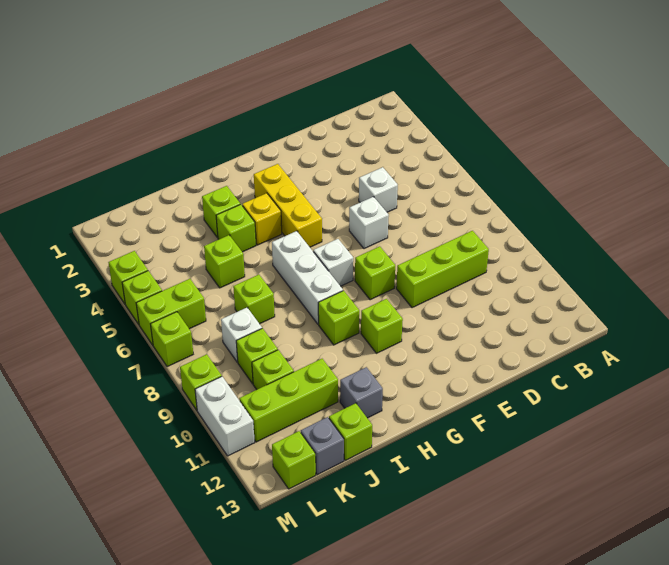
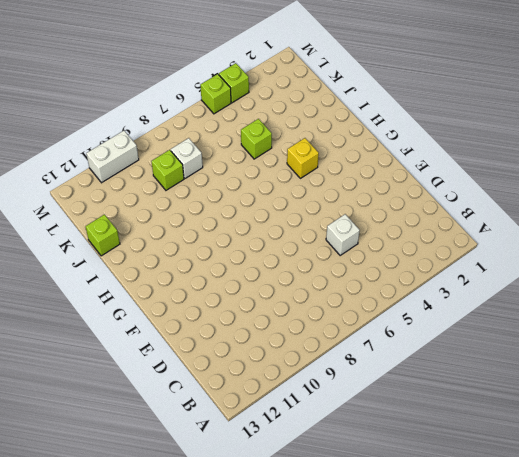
none -> lime brick C9:E9 level 1
none -> white brick E6 level 1
none -> lime brick F8 level 1

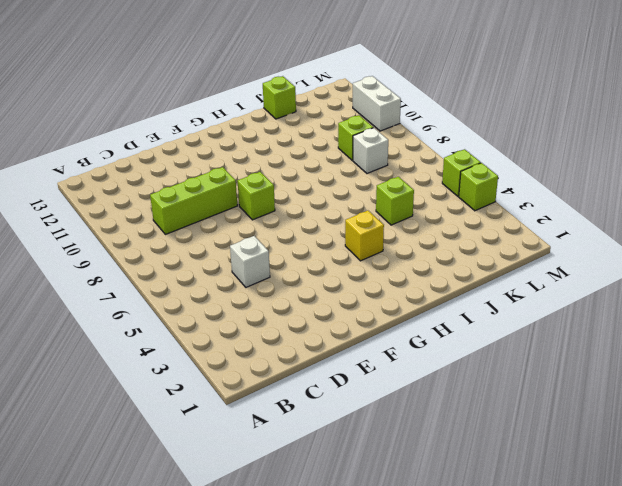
none -> white brick E6 level 1
none -> yellow brick G3:G5 level 1
none -> white brick G7 level 1

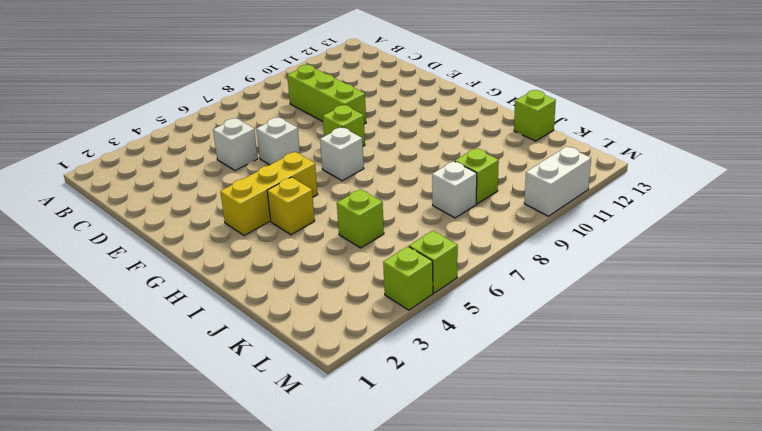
none -> lime brick G10 level 1
none -> white brick H6:H8 level 1
none -> lime brick H9 level 1

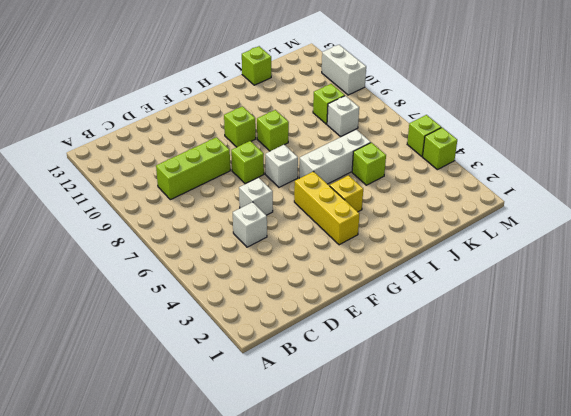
white brick H6:J6 level 1 -> white brick H6:H8 level 1
none -> lime brick I3 level 1
none -> lime brick I4 level 1
none -> grey brick I12 level 1

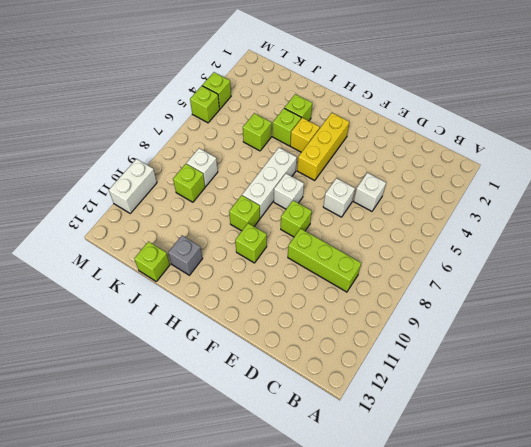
none -> lime brick J7 level 1
none -> lime brick J11:L11 level 1
none -> lime brick K10 level 1

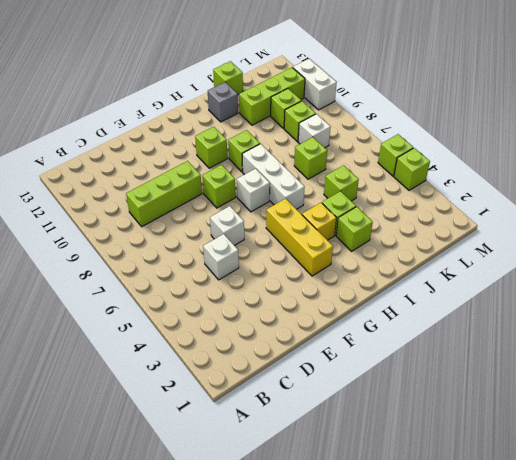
none -> grey brick K13 level 1
none -> lime brick L6:M6 level 1
none -> lime brick L13 level 1

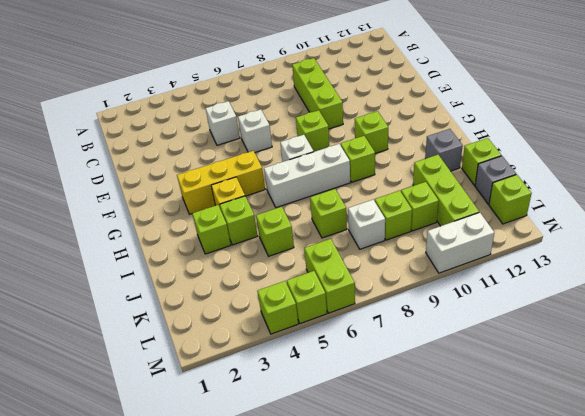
none -> lime brick M7 level 1
none -> lime brick M9 level 1

